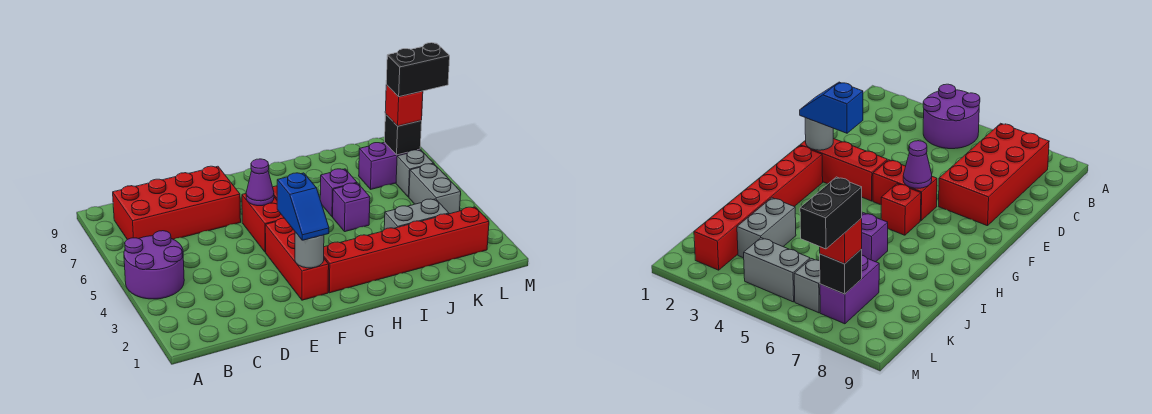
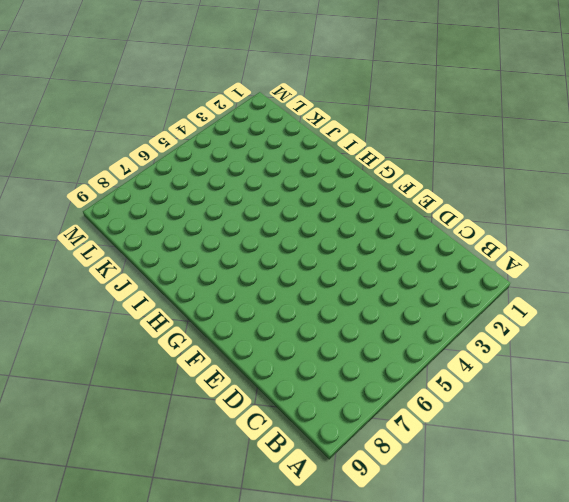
none -> purple round brick A4:B5 level 1
none -> red brick B7:E8 level 1
none -> red brick F2:F4 level 1

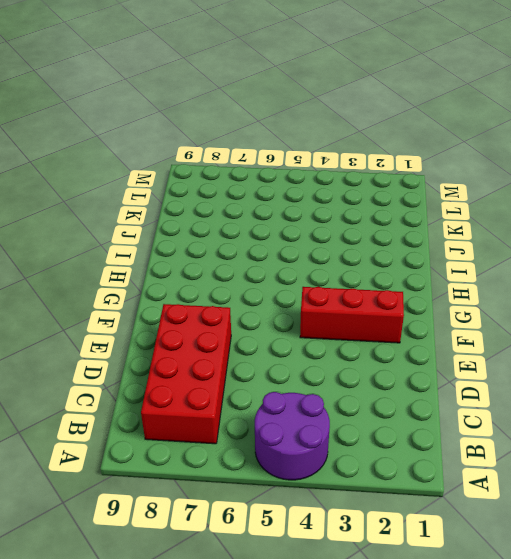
none -> red brick F5:F6 level 1
none -> red brick G2:L2 level 1
none -> red brick G6 level 1

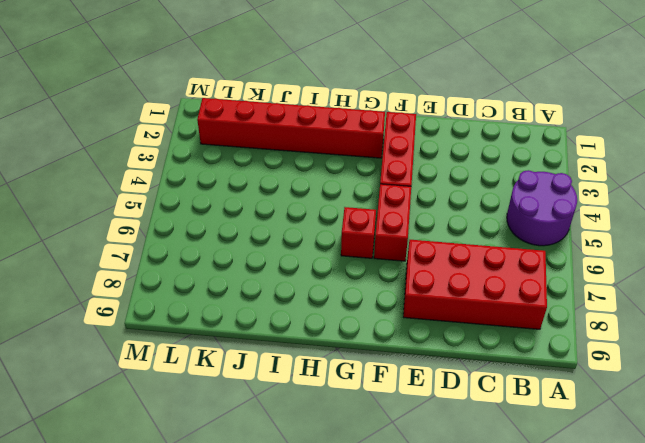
none -> purple brick I5 level 1
none -> purple brick I6 level 1
none -> grey brick J3:K3 level 1

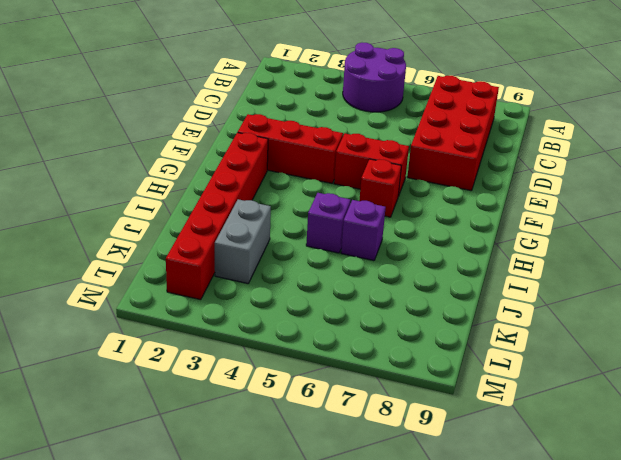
none -> purple brick K7:L7 level 1
none -> grey brick L4:L5 level 1
none -> grey brick L6 level 1

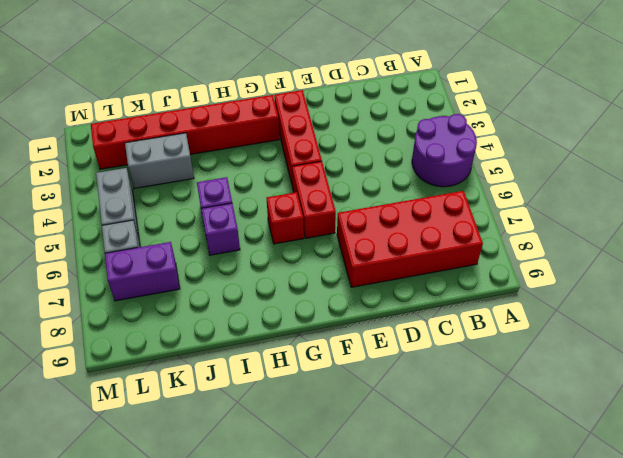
none -> grey round brick F2 level 2
none -> purple cone F6 level 2
none -> black brick L7 level 2

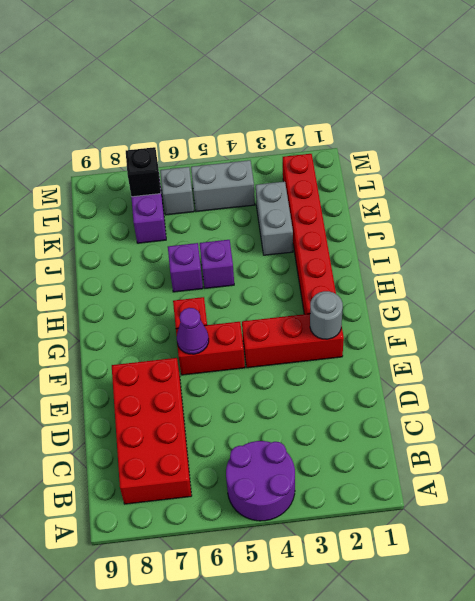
none -> blue slope F2:F3 level 3 top 3
none -> red brick L7 level 3
none -> black brick L7:M7 level 4

